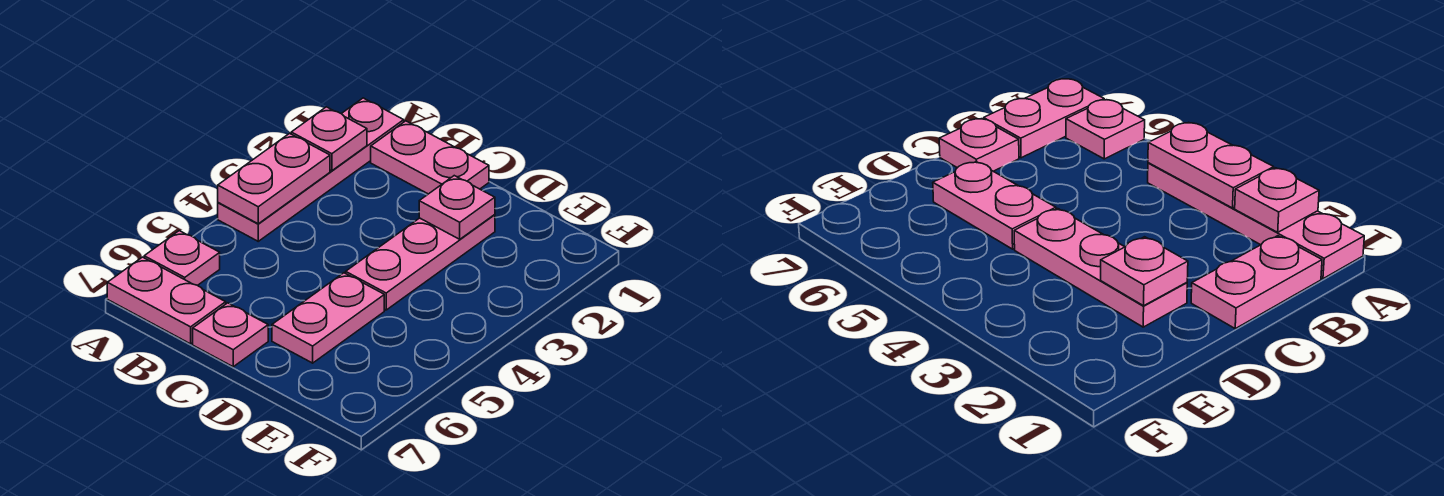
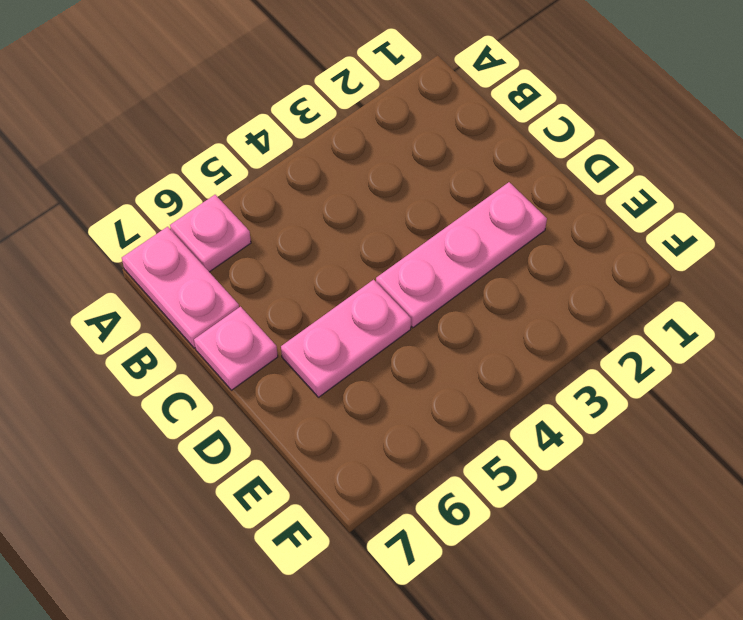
none -> pink plate A1:A4 level 1
none -> pink plate B1:C1 level 1

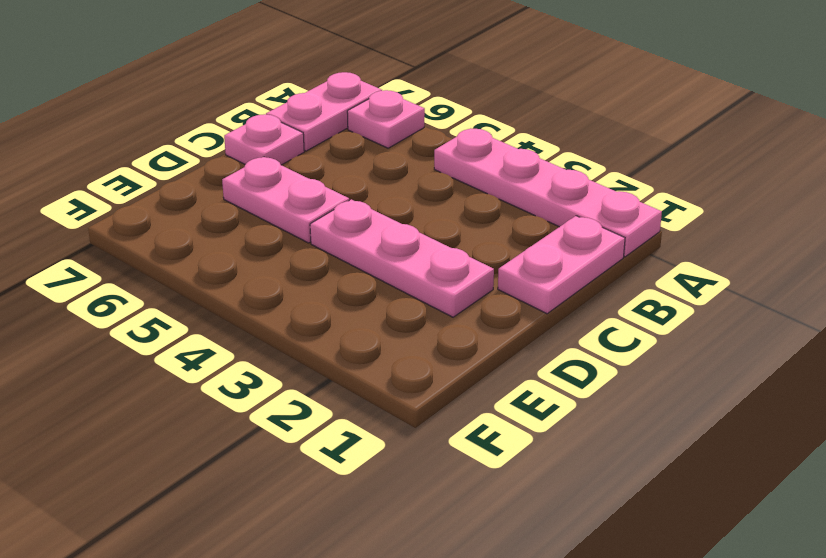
none -> pink plate A2 level 2
none -> pink plate A3:A4 level 2

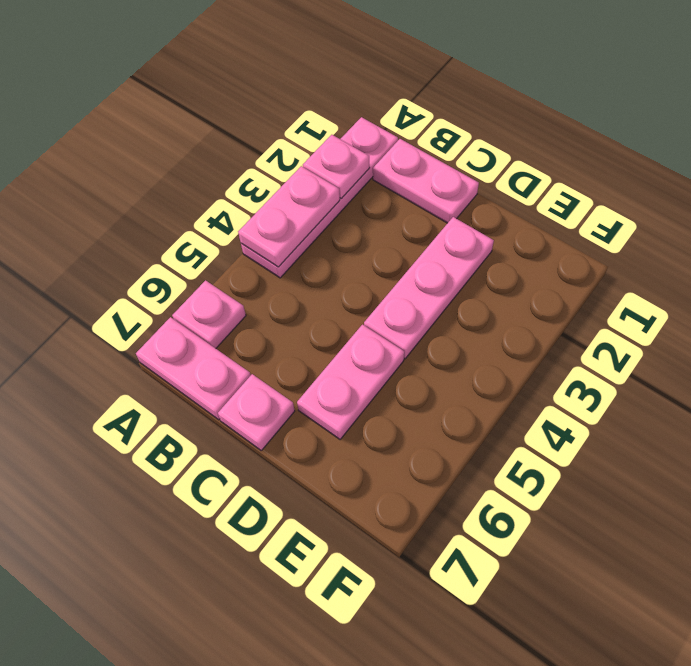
none -> pink plate D2 level 2

